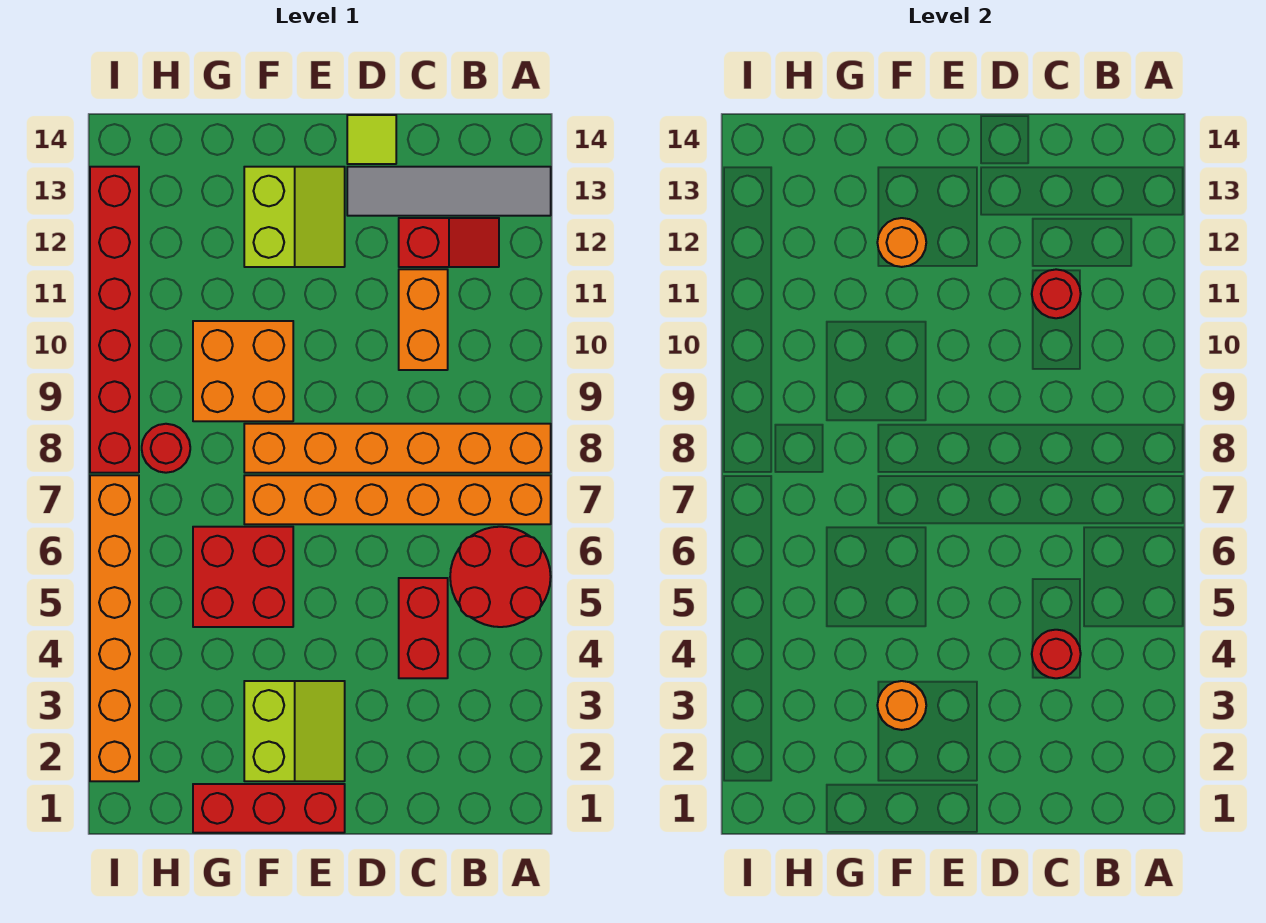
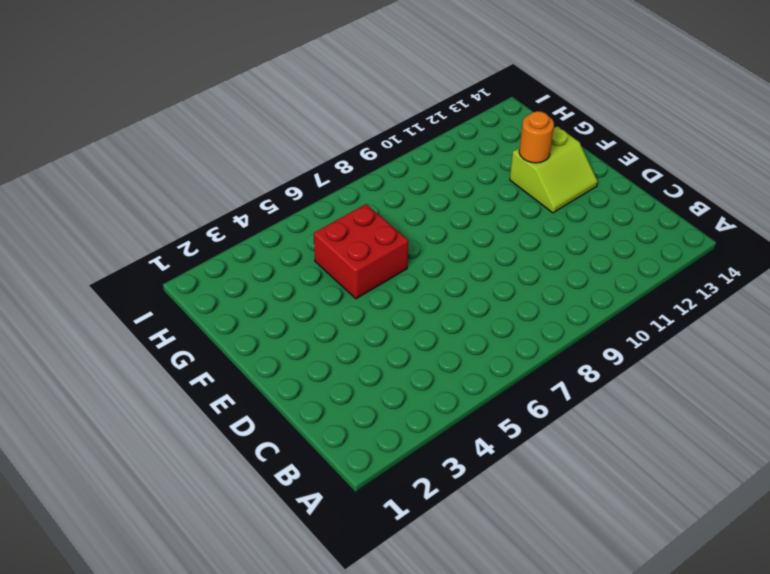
none -> red round brick A5:B6 level 1
none -> orange brick A7:F7 level 1
none -> orange brick A8:F8 level 1

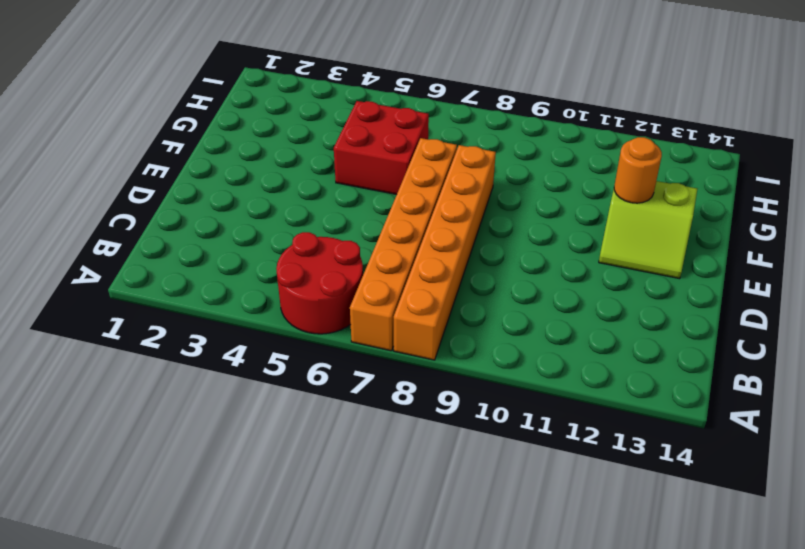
none -> grey tile A13:D13 level 1
none -> red slope B12:C12 level 1 top C
none -> red brick C4:C5 level 1

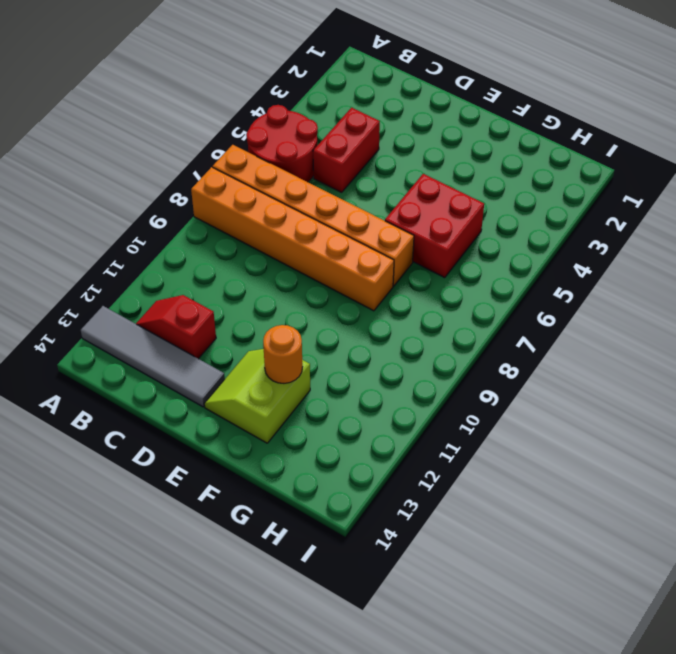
none -> orange brick C10:C11 level 1
none -> lime tile D14 level 1
none -> red brick E1:G1 level 1

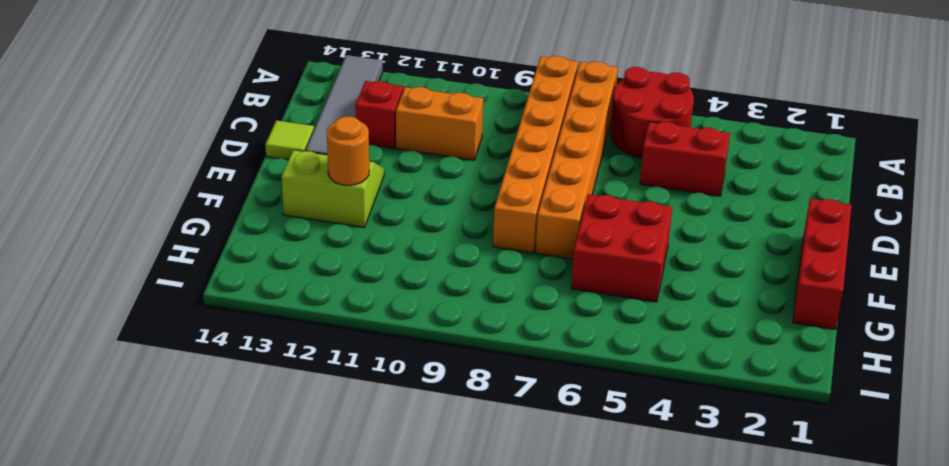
none -> lime slope E2:F3 level 1 top F
none -> orange brick F9:G10 level 1
none -> red round brick H8 level 1

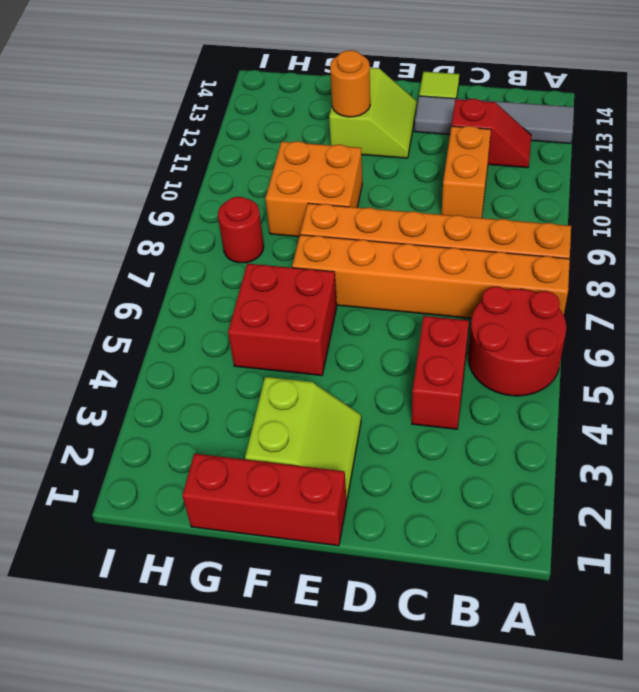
none -> orange brick I2:I7 level 1
none -> red brick I8:I13 level 1
none -> red round brick C4 level 2

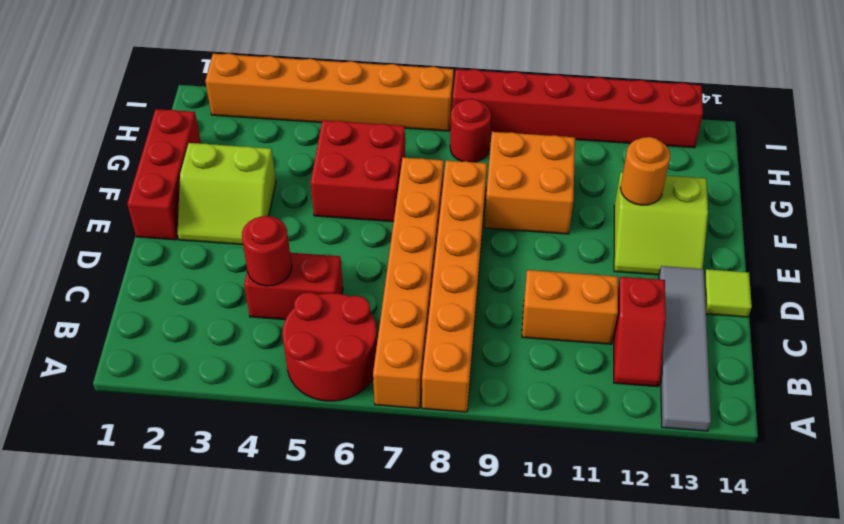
none -> red round brick C11 level 2
none -> orange round brick F3 level 2

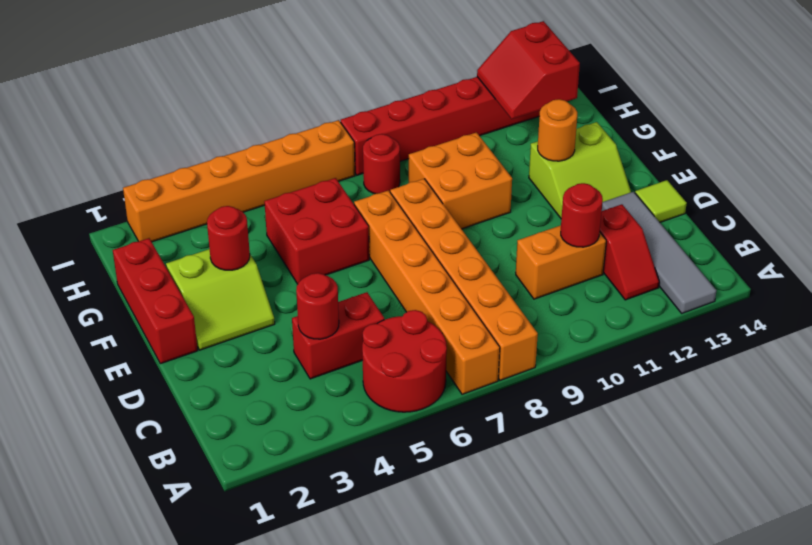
red round brick F3 level 2 -> orange round brick F3 level 2
red slope H12:I13 level 2 top 13 -> none

